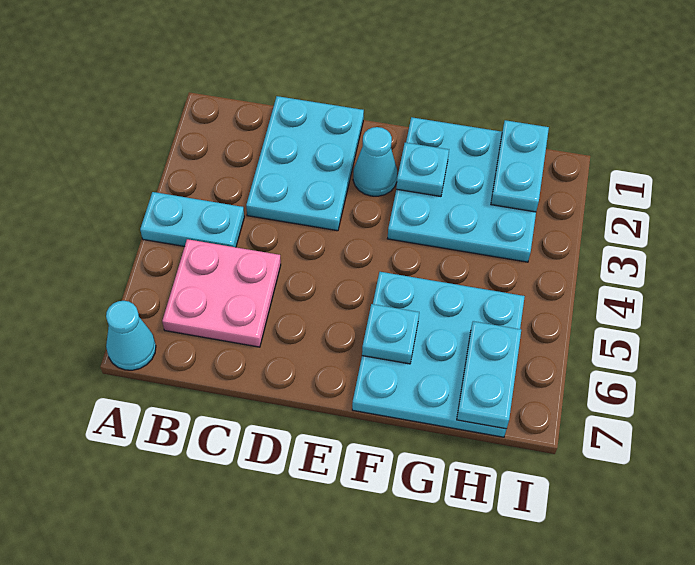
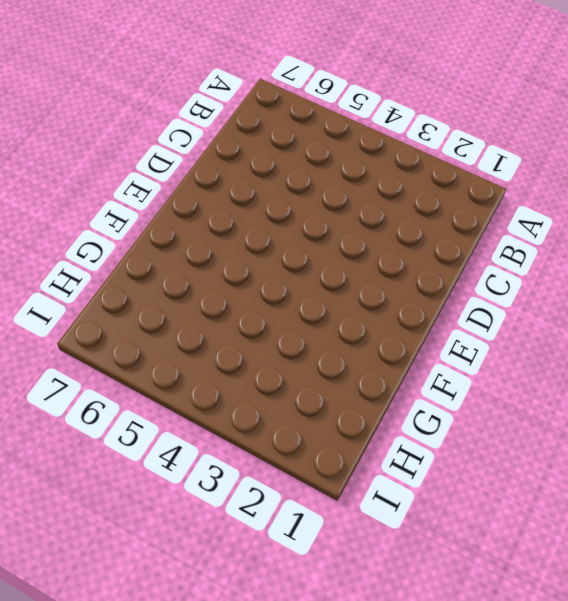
none -> cyan plate A4:B4 level 1
none -> cyan cone A7 level 1

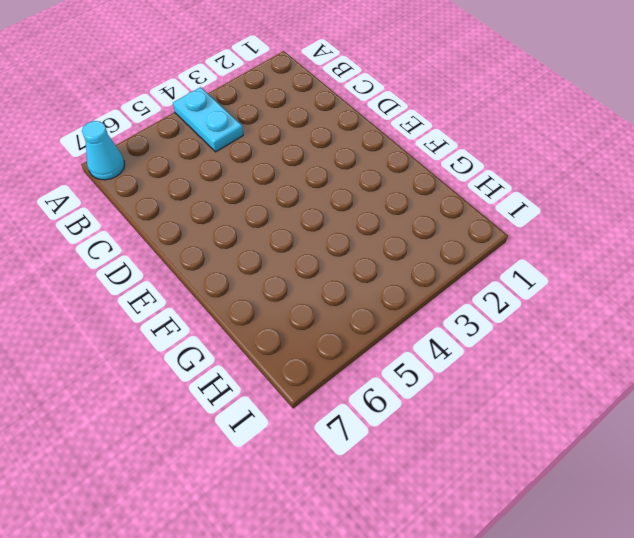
none -> pink plate B5:C6 level 1
none -> cyan plate C1:D3 level 1

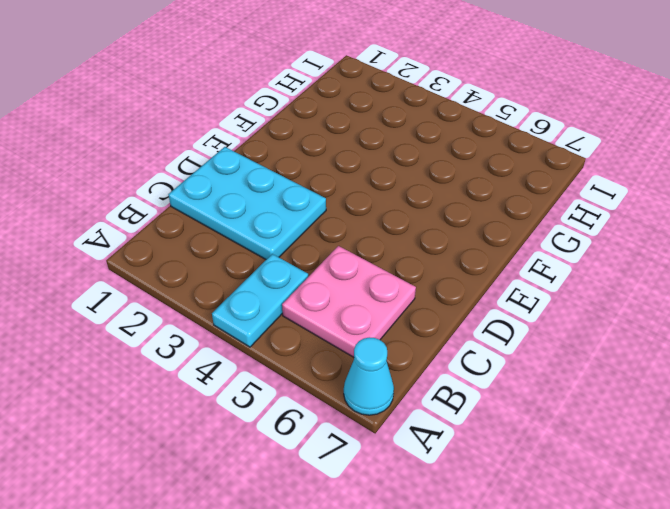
none -> cyan cone E2 level 1
none -> cyan plate F1:H3 level 1

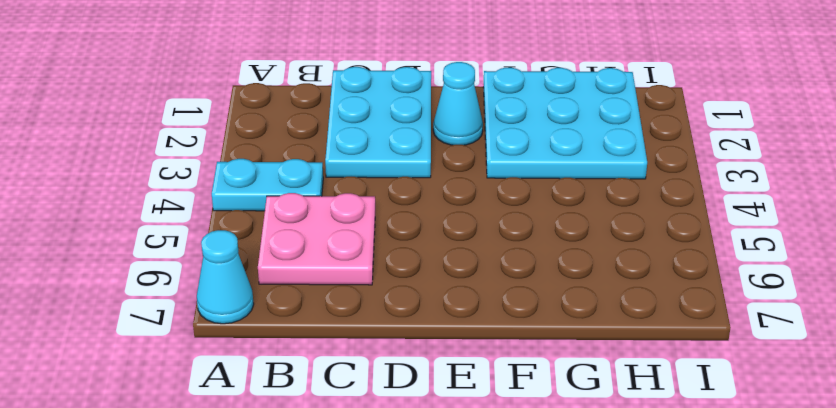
none -> cyan plate F5:H7 level 1
none -> cyan plate F2 level 2

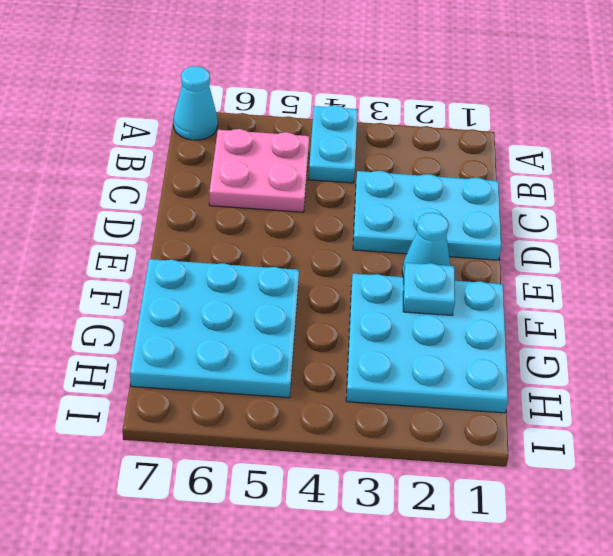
none -> cyan plate F6 level 2
none -> cyan plate H1:H2 level 2

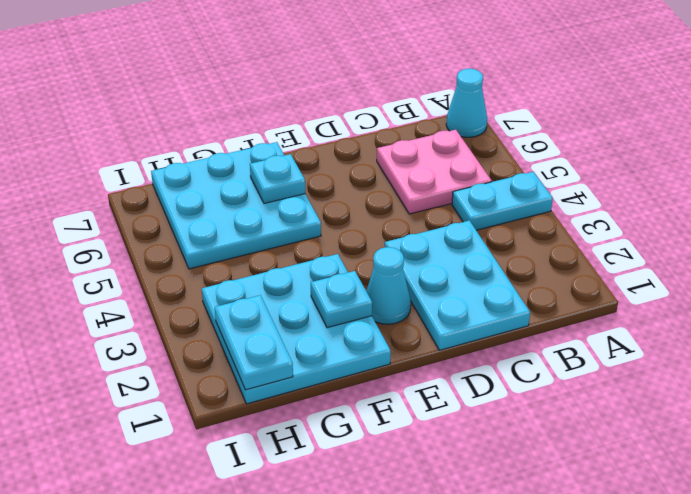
none -> cyan plate H6:H7 level 2

